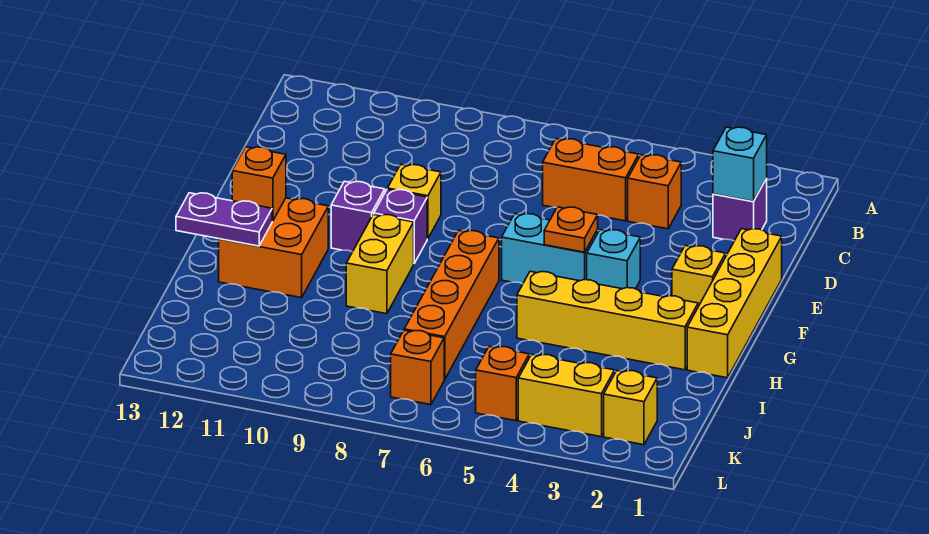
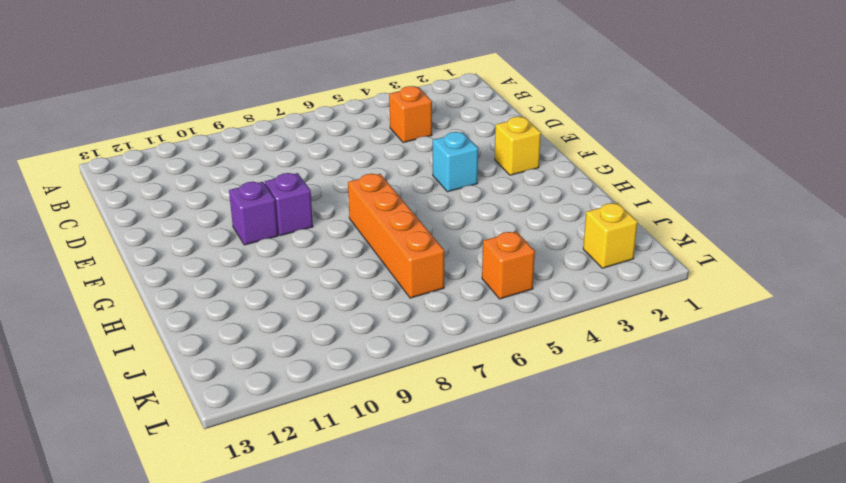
none -> purple brick C2 level 1
none -> orange brick C5:C6 level 1
none -> yellow brick E1:H1 level 1

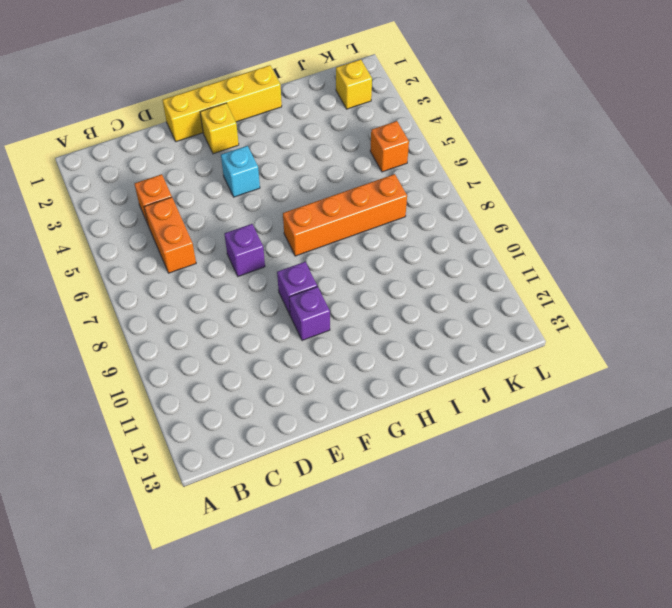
purple brick E7 level 1 -> purple brick C2 level 1
none -> yellow brick E9 level 1
none -> cyan brick F5:F6 level 1
none -> yellow brick G9:H9 level 1

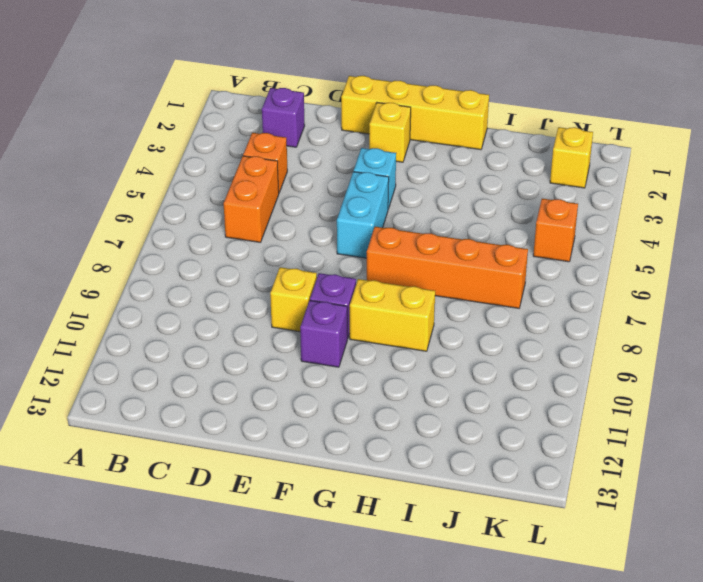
none -> orange brick G11:H12 level 1
none -> yellow brick H2:H5 level 1
none -> yellow brick K3:K4 level 1

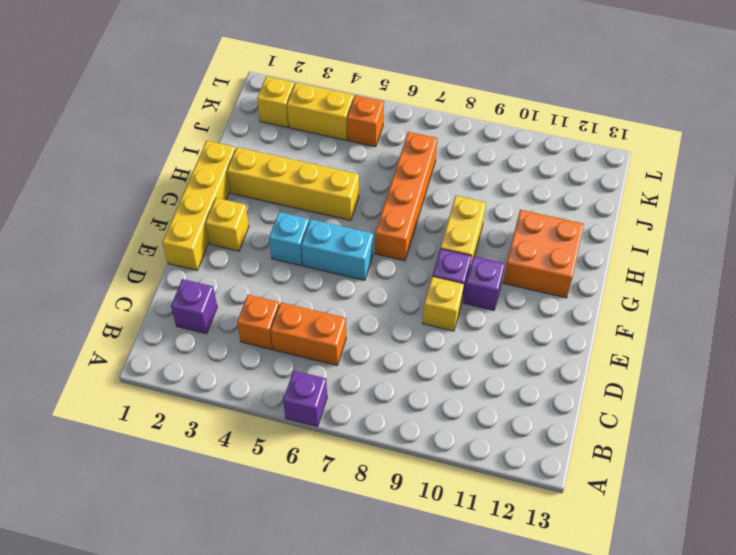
purple brick A6 level 1 -> none
none -> orange brick K7 level 1
none -> cyan brick C2 level 2
none -> orange plate F5 level 2

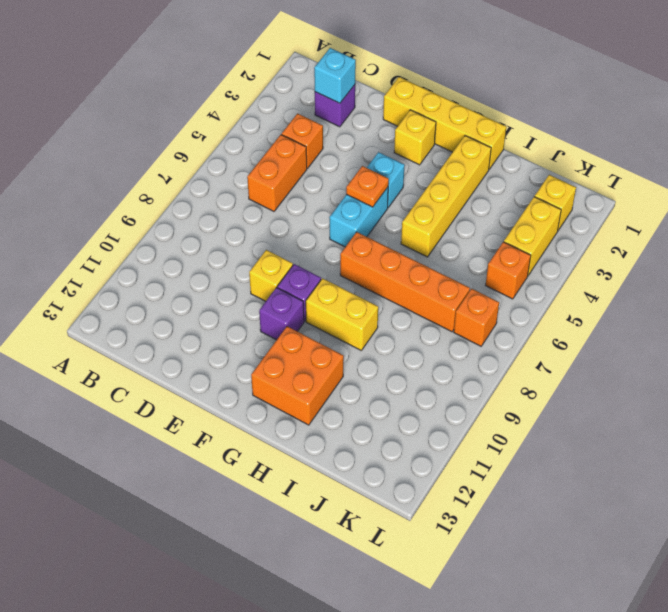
none -> orange brick G12 level 2
none -> purple plate H12:H13 level 2

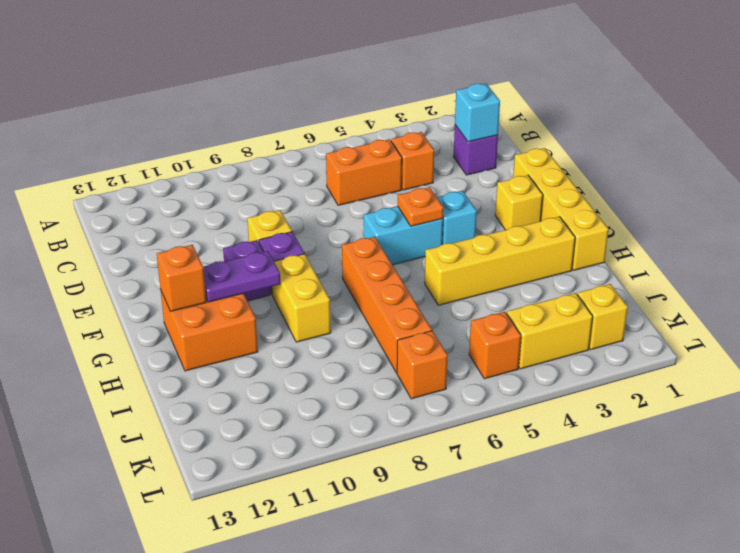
purple plate G10:G11 level 2 -> purple plate H12:H13 level 2

